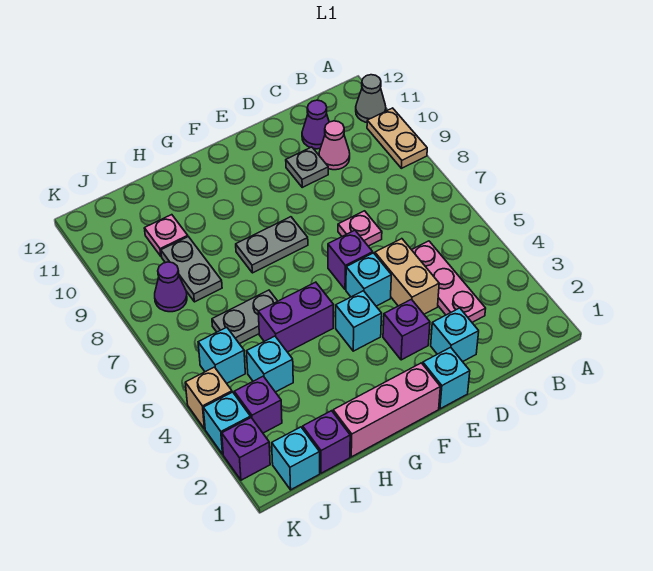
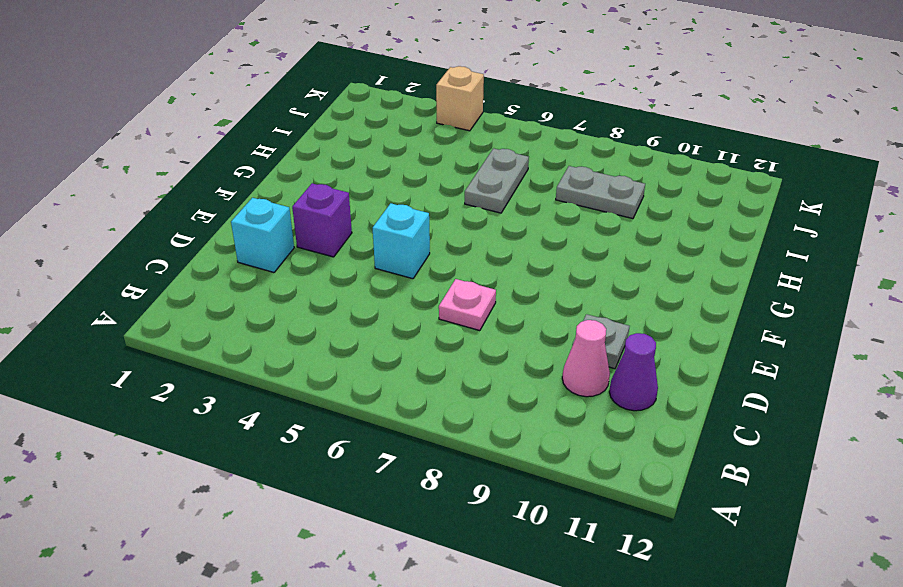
none -> tan plate A9:A10 level 1
none -> grey cone A11 level 1
none -> pink plate C3:C5 level 1

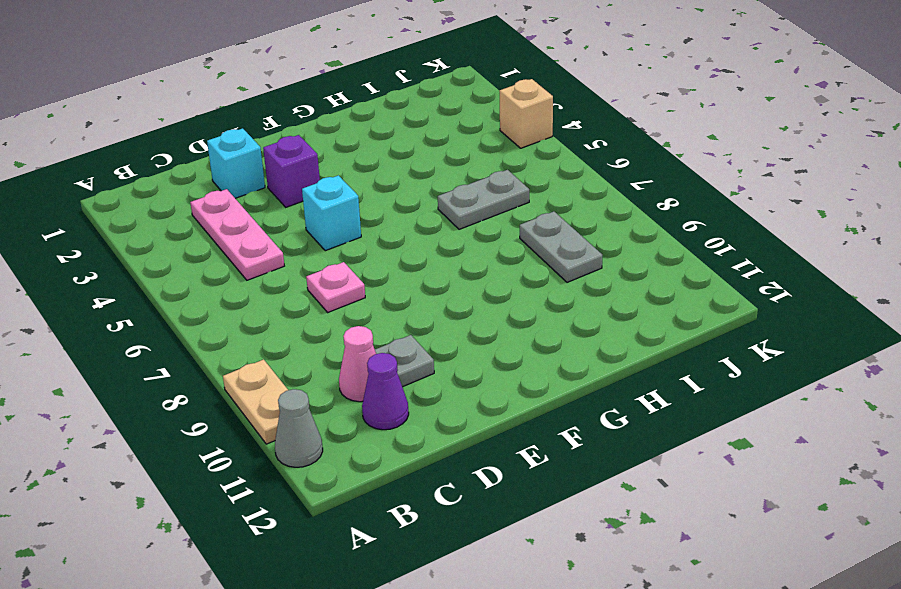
none -> tan brick D4:D5 level 1
none -> cyan brick E1 level 1
none -> purple brick E6 level 1

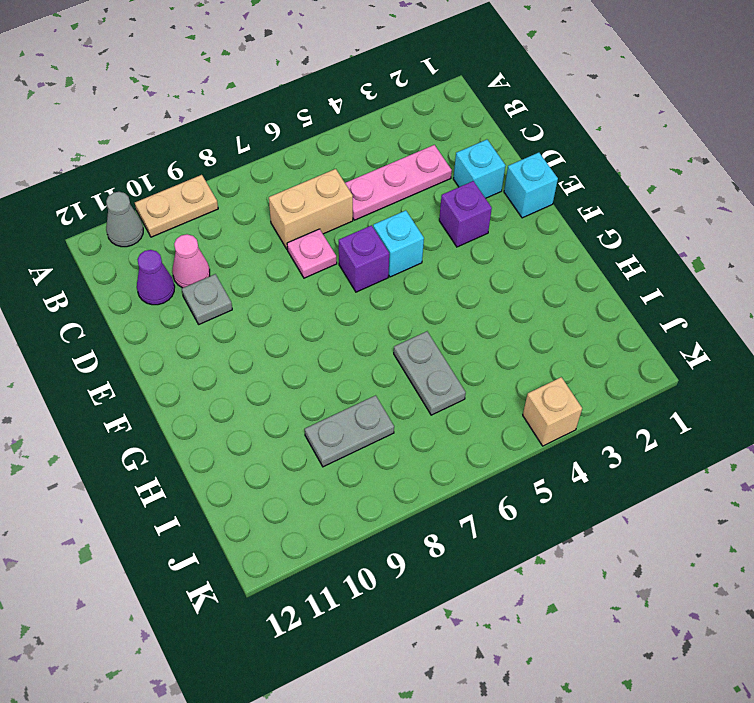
tan brick C6:C7 level 1 -> tan brick D4:D5 level 1
none -> pink brick F1:H1 level 1
none -> cyan brick F4 level 1
none -> grey plate F8:G8 level 1

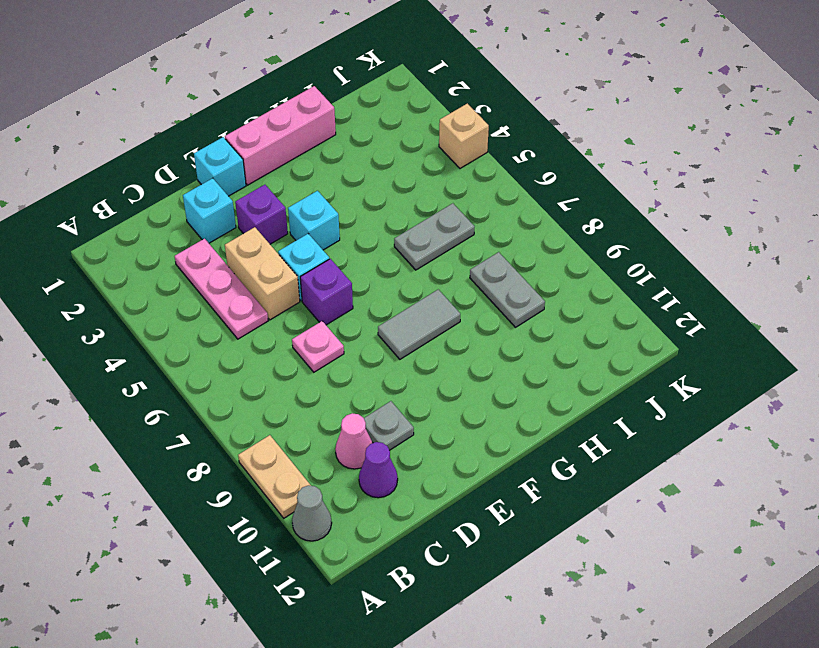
grey tile F8:G8 level 1 -> grey plate F8:G8 level 1
none -> purple brick G5:H5 level 1
none -> purple brick I1 level 1
none -> cyan brick I4 level 1

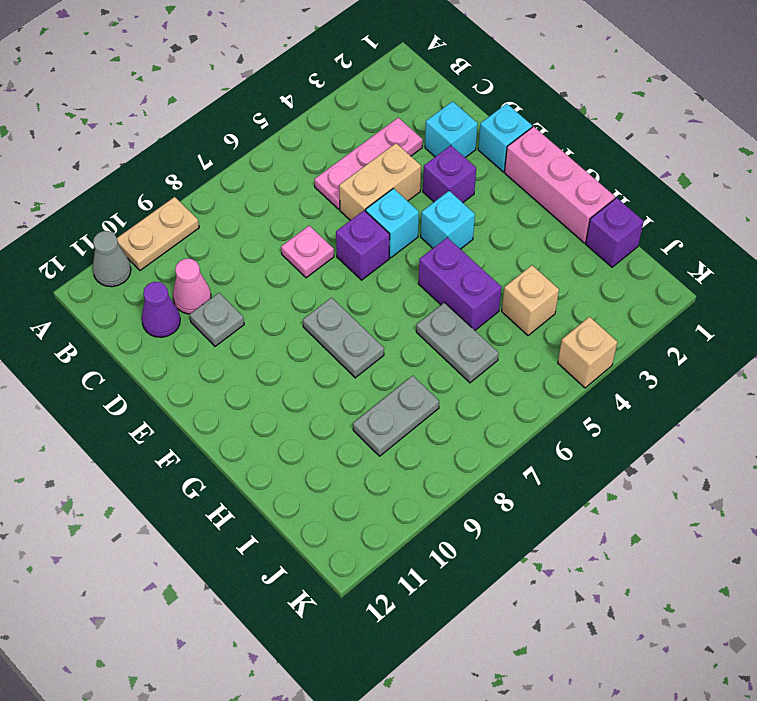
tan brick I4 level 1 -> cyan brick I4 level 1
none -> pink plate I10 level 1
none -> cyan brick J1 level 1
none -> purple brick J3 level 1

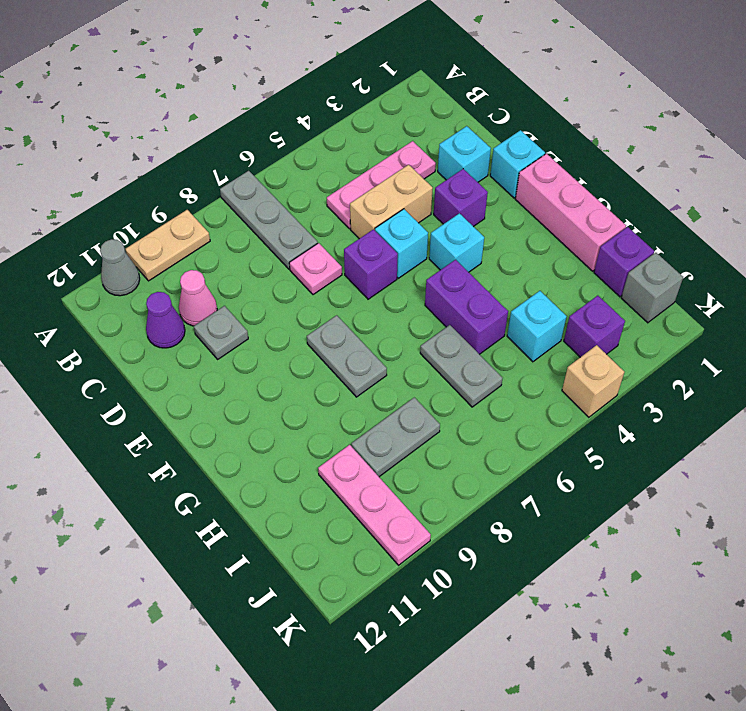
grey plate A7:C7 level 1 -> none
pink plate I10:K10 level 1 -> pink plate I10 level 1
grey brick J1 level 1 -> cyan brick J1 level 1
none -> cyan brick J5 level 1
none -> purple cone J8 level 1
none -> purple brick K2 level 1

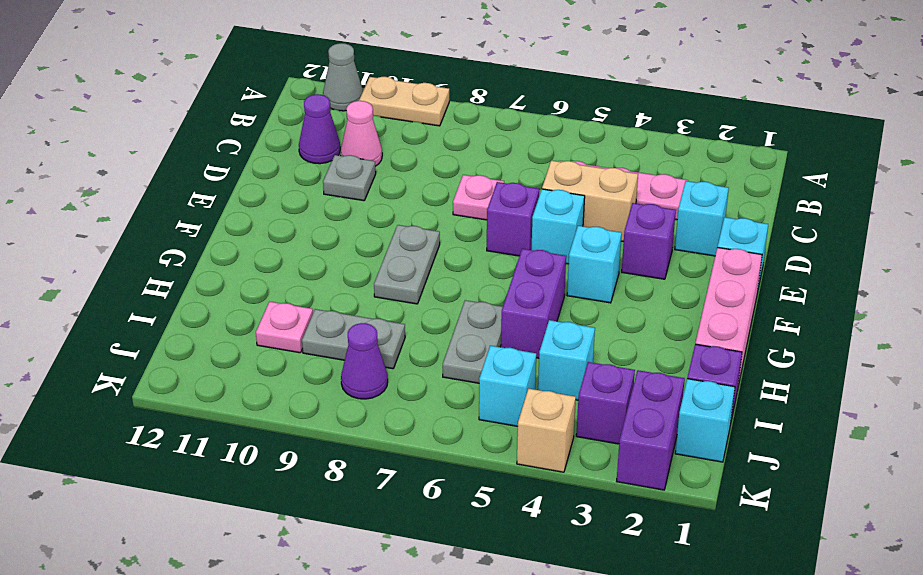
purple brick J2:K2 level 1 -> purple brick K2 level 1
none -> cyan brick K3 level 1

